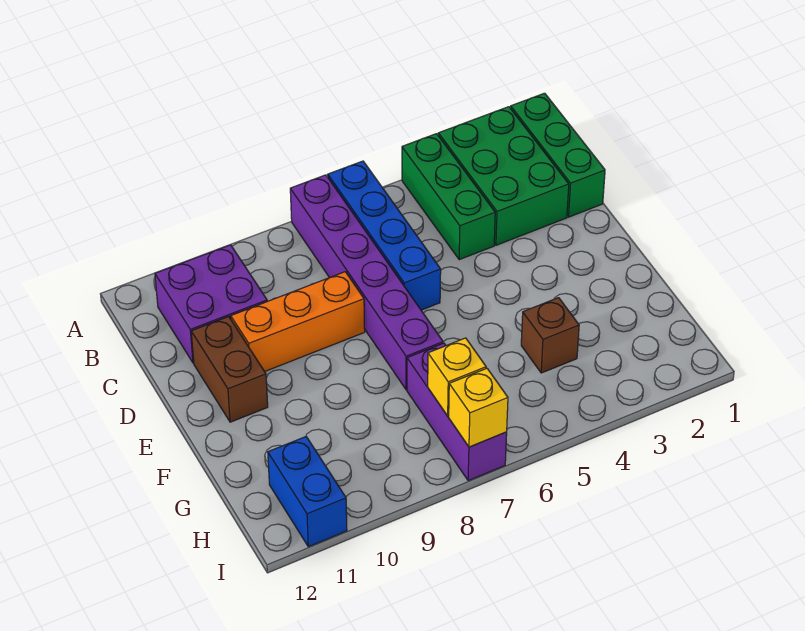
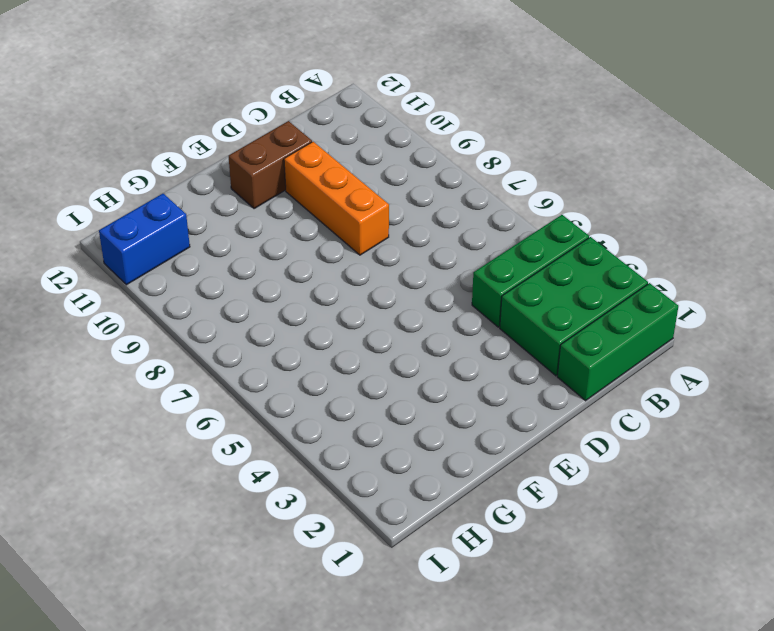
none -> blue brick A6:D6 level 1
none -> purple brick A7:F7 level 1
none -> purple brick B10:C11 level 1

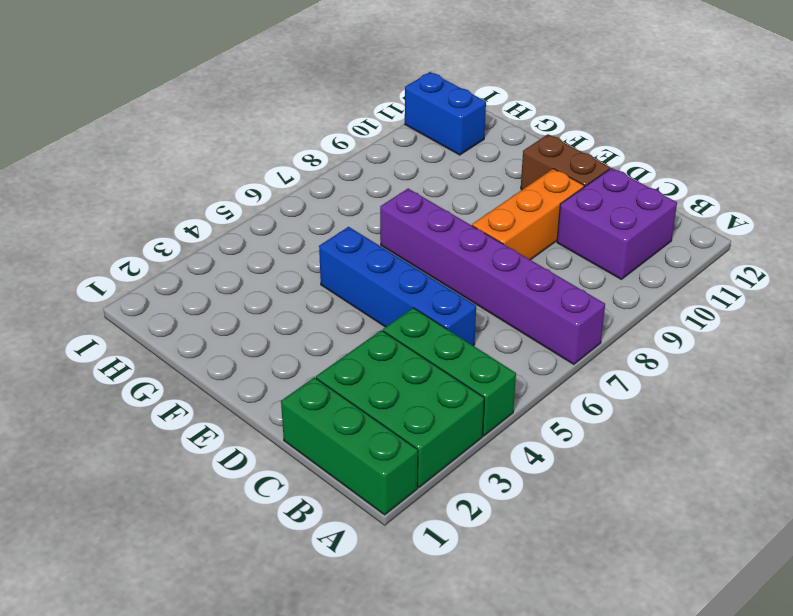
blue brick C5:F5 level 1 -> blue brick A6:D6 level 1
none -> brown brick G4 level 1
none -> purple brick G7:I7 level 1
none -> yellow brick H7 level 2

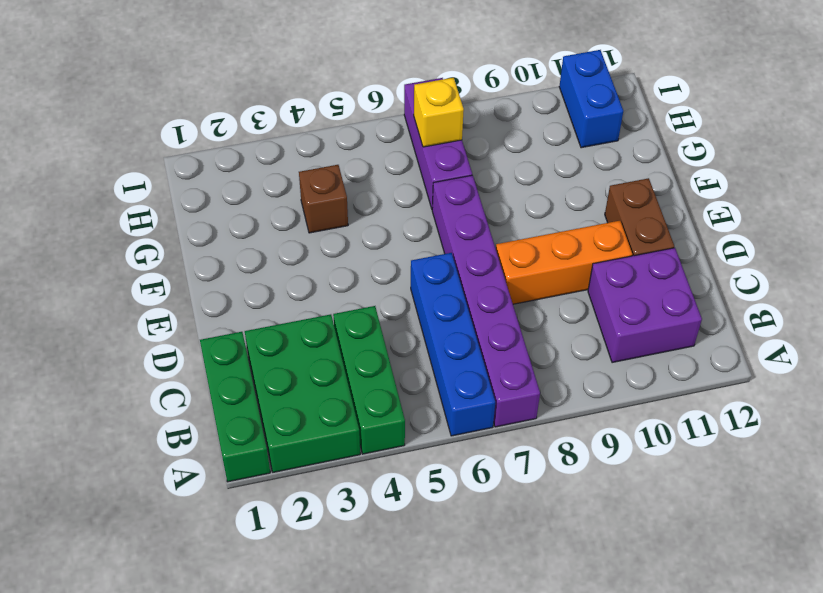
none -> yellow brick I7 level 2

